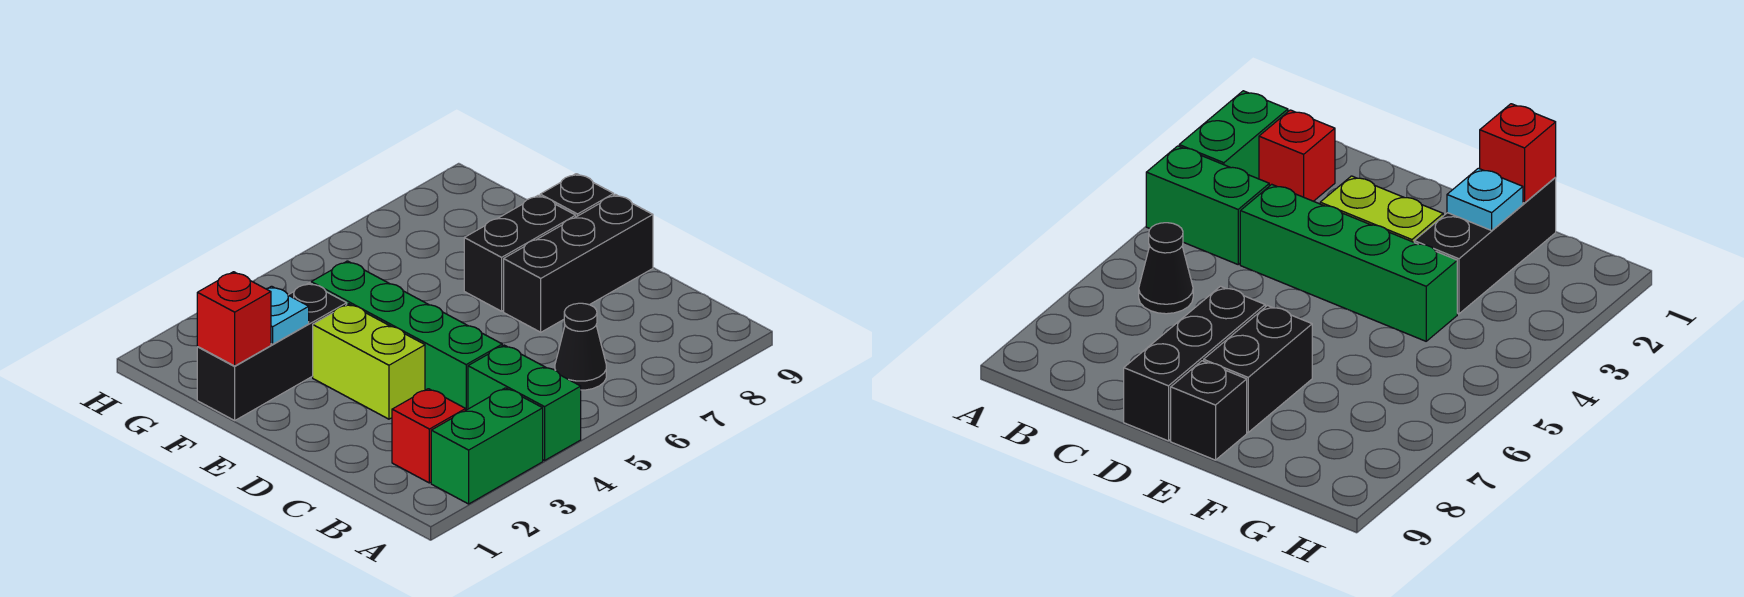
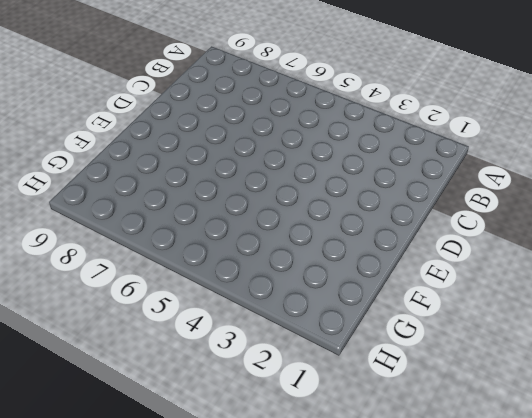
none -> green brick A2:A3 level 1
none -> green brick A4:B4 level 1
none -> red brick B2 level 1

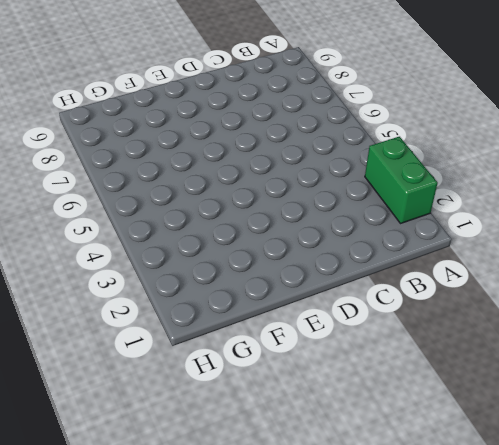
none -> green brick A4:B4 level 1
none -> red brick B2 level 1
none -> black cone B6 level 1

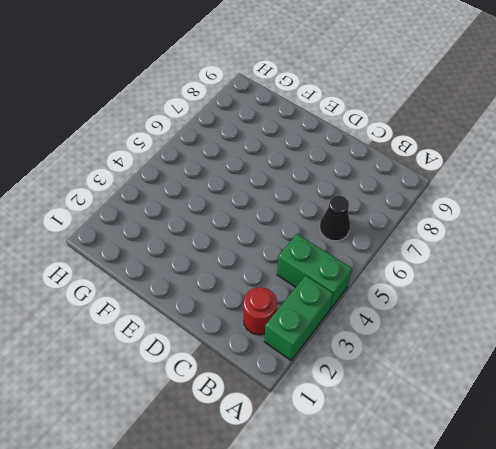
red round brick B2 level 1 -> red brick B2 level 1
none -> green brick C4:F4 level 1
none -> lime brick D3:E3 level 1
none -> black brick D7:D9 level 1

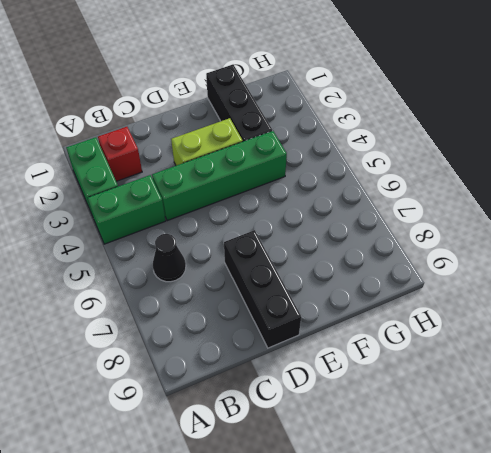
none -> black brick E7:E8 level 1
none -> black brick E9 level 1
none -> red brick F1 level 2

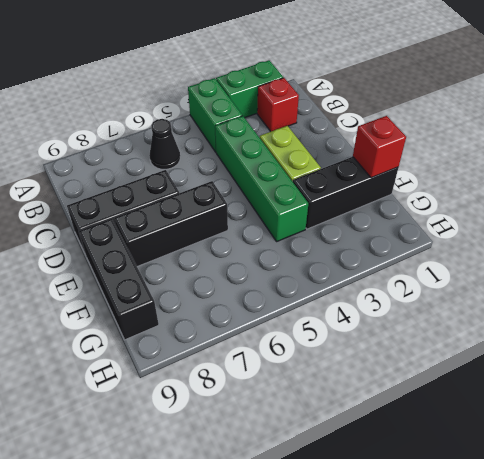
black brick E6:E8 level 1 -> black brick E7:E8 level 1
black brick E9:G9 level 1 -> black brick E9 level 1
none -> cyan plate F2 level 2

